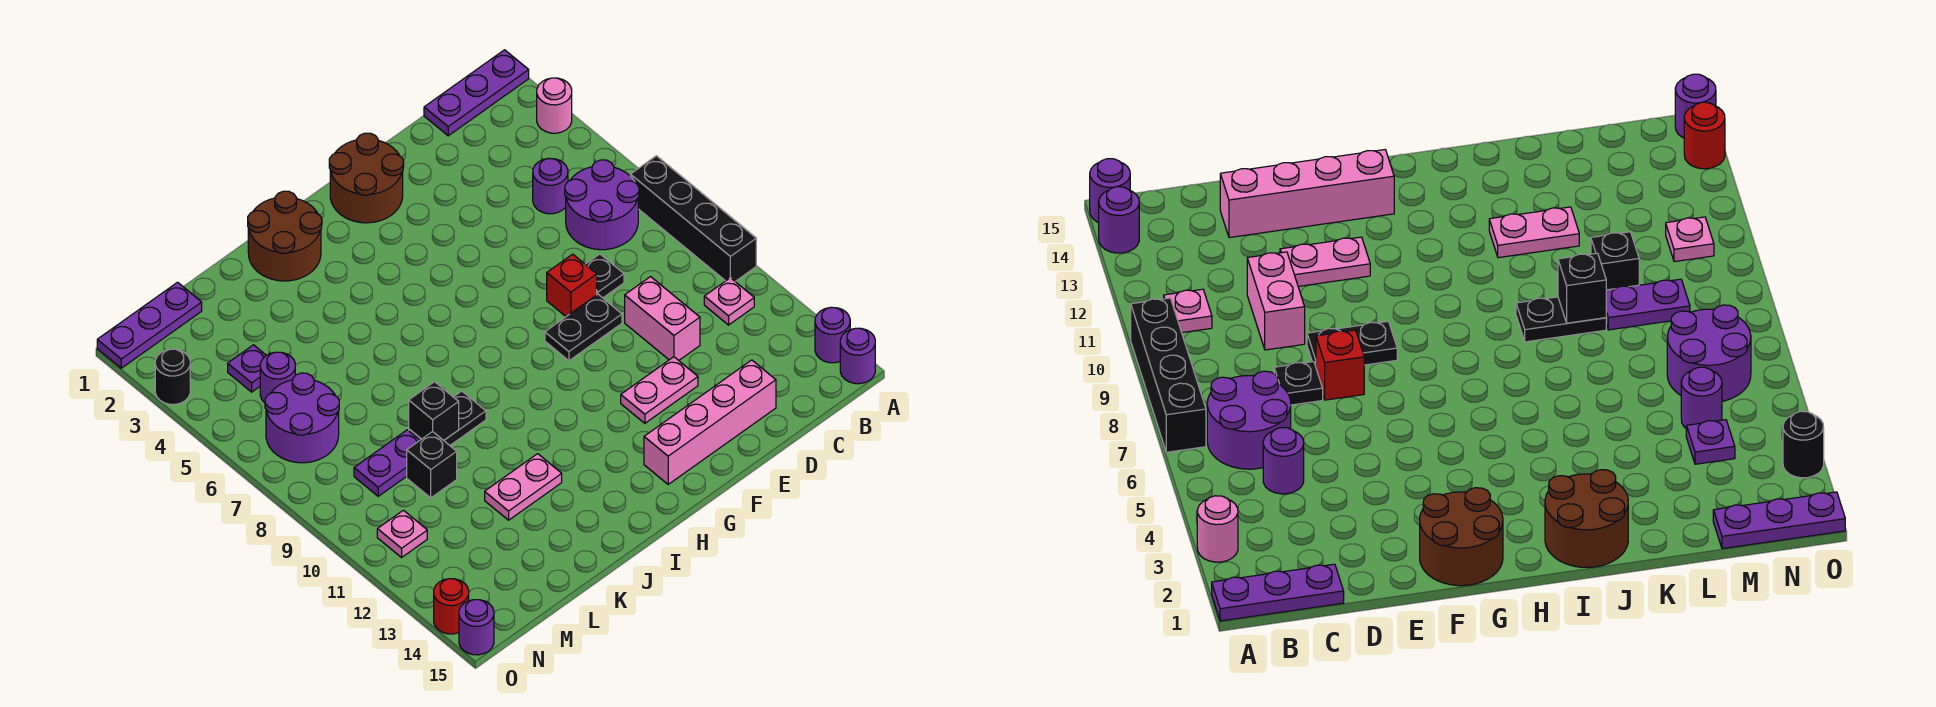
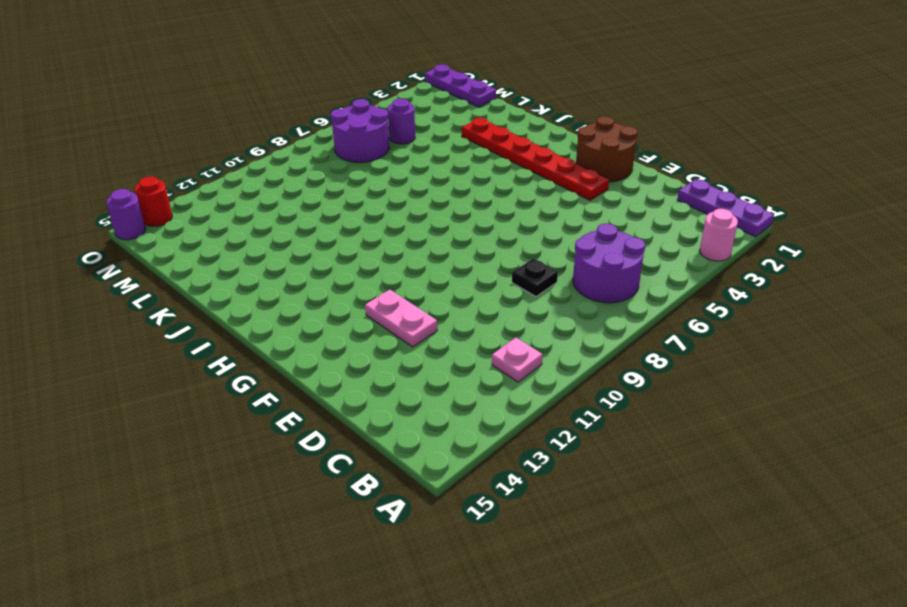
red plate F3:K3 level 1 -> none
none -> black brick A7:A10 level 1
none -> purple round brick A14 level 1
none -> purple round brick A15 level 1

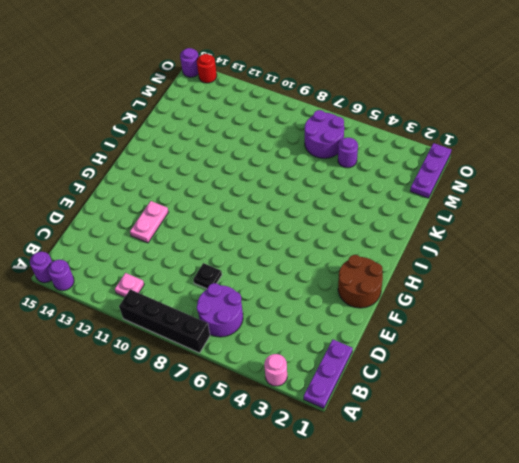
none -> purple round brick C5 level 1
none -> pink brick D10:D11 level 1
none -> pink brick D14:G14 level 1

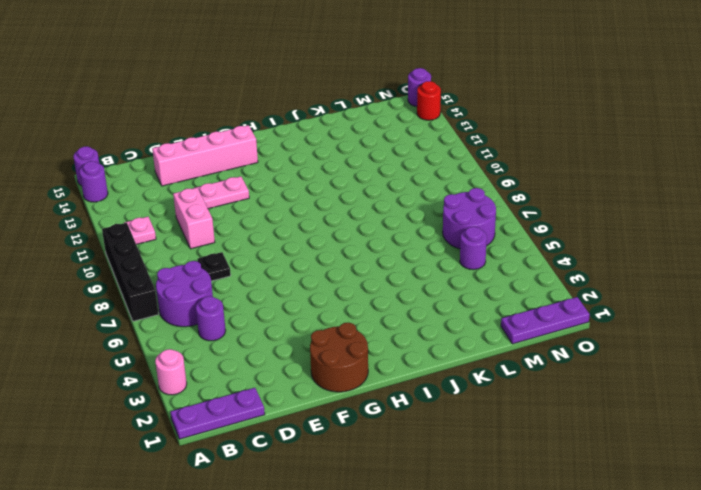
none -> red brick E8 level 1
none -> black plate E9:F9 level 1
none -> brown round brick I1:J2 level 1

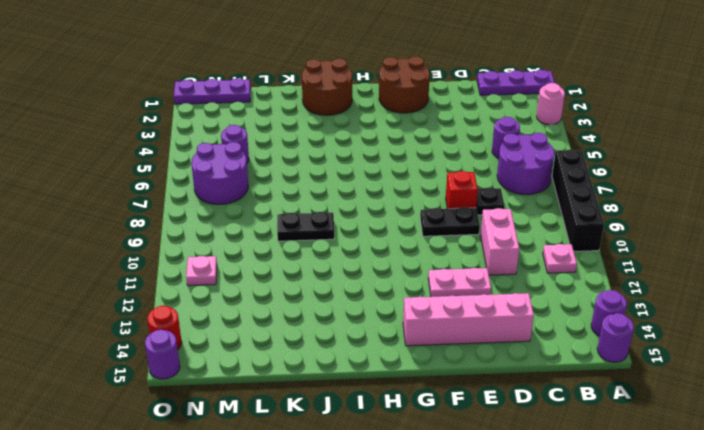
none -> pink plate J12:K12 level 1
none -> purple plate L9:M9 level 1
none -> black brick L10 level 1

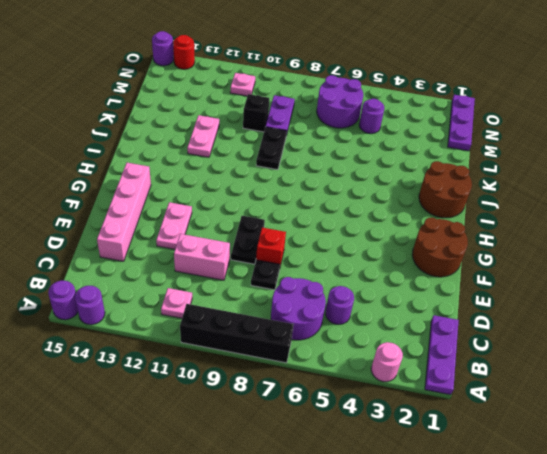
none -> purple plate M4 level 1
none -> black round brick O3 level 1
none -> black brick K9 level 2

